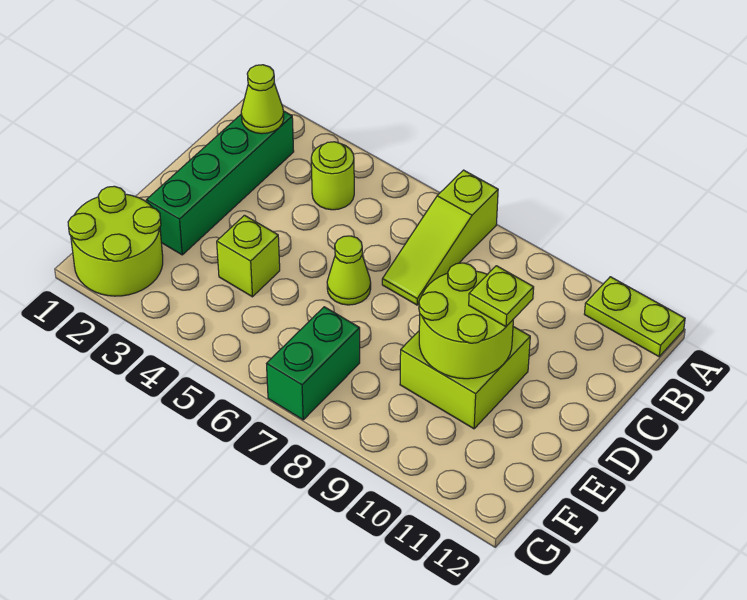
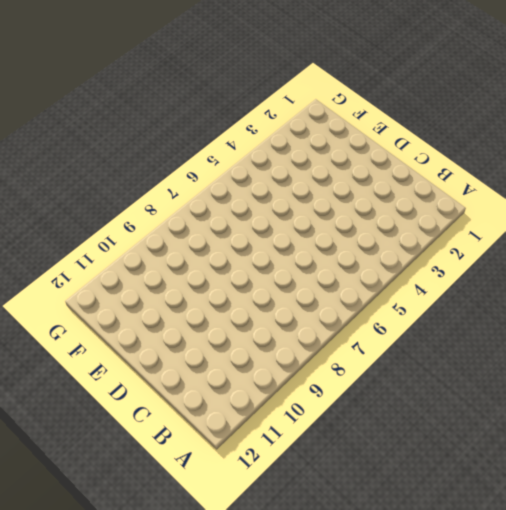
none -> lime slope A7:C7 level 1 top A
none -> lime plate A11:A12 level 1
none -> green brick B2:E2 level 1

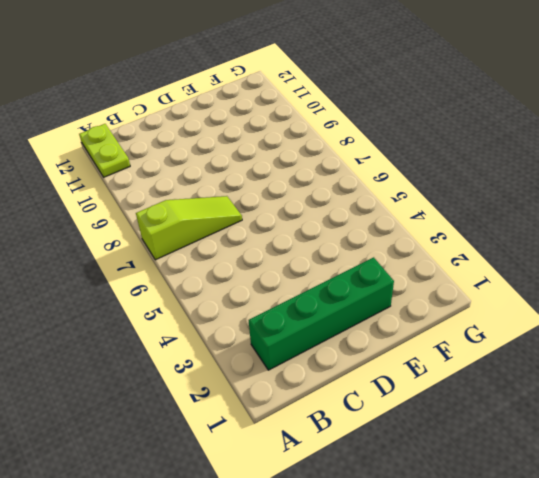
none -> lime round brick B4 level 1
none -> lime cone D6 level 1
none -> lime brick D9:E10 level 1

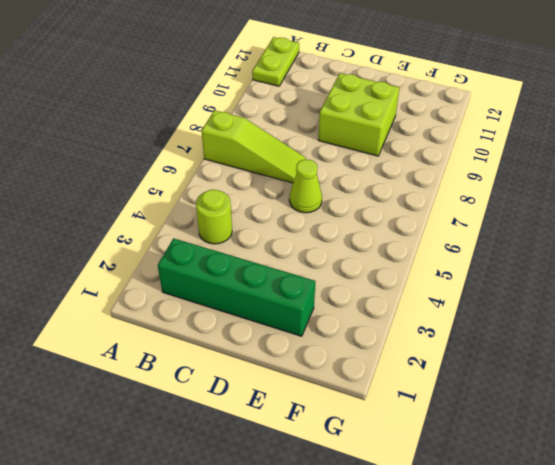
none -> lime brick E4 level 1
none -> lime round brick F1:G2 level 1
none -> green brick F7:G7 level 1

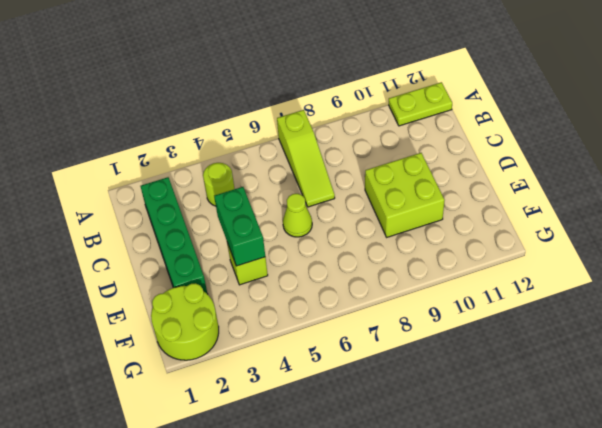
green brick D4:E4 level 2 -> green brick F7:G7 level 1
none -> lime cone B2 level 2
none -> lime round brick D9:E10 level 2
none -> lime plate D10 level 3

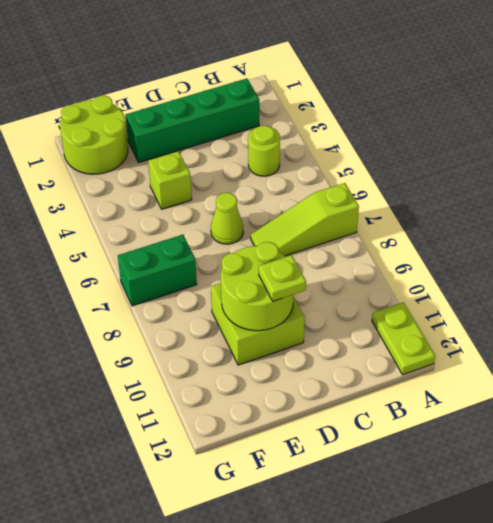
none -> lime cone B2 level 2

